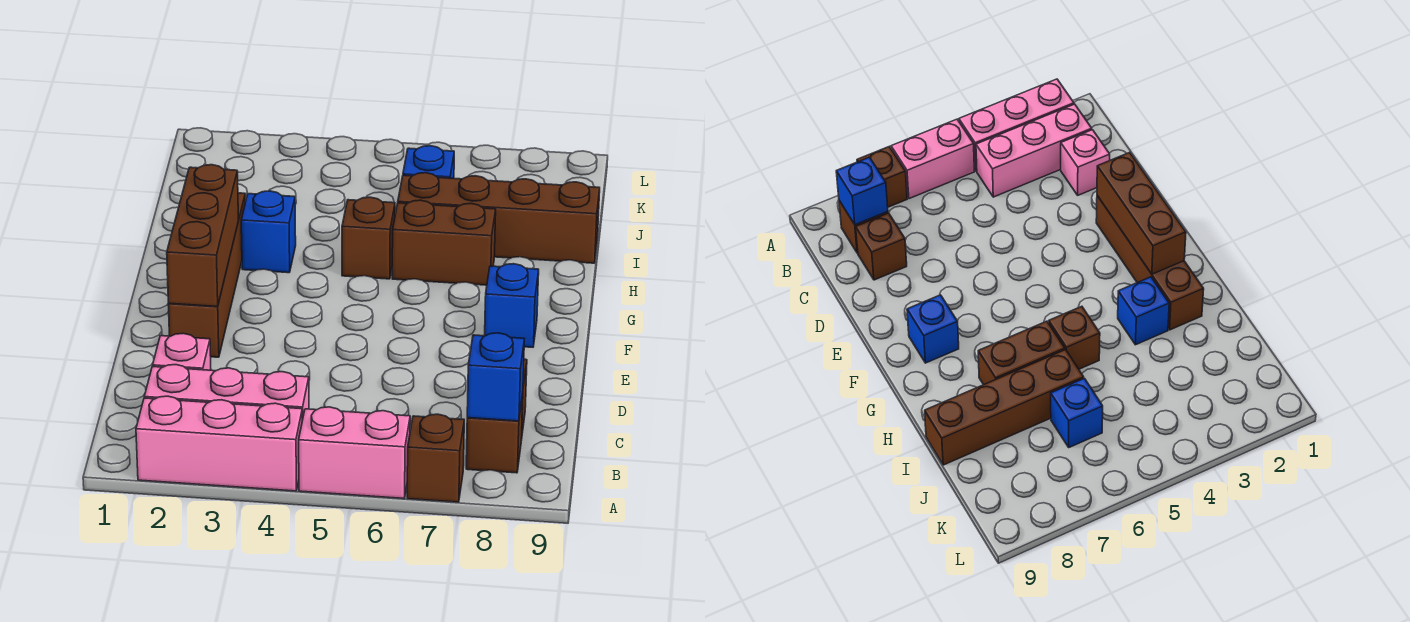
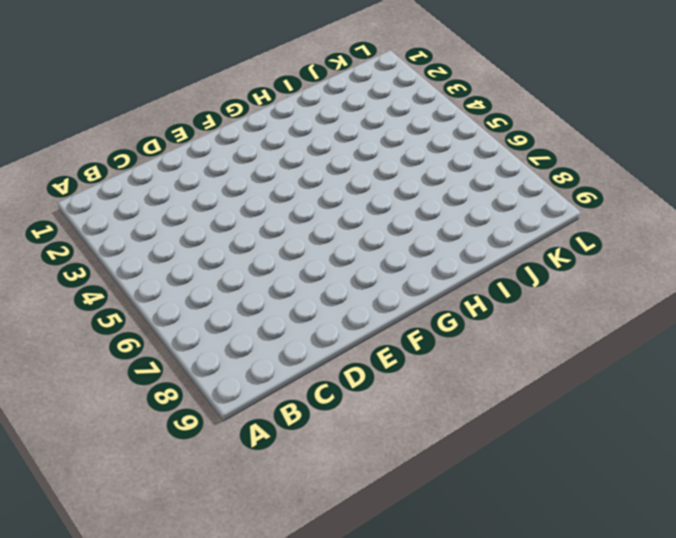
none -> pink brick A2:A4 level 1
none -> pink brick A5:A6 level 1
none -> brown brick A7 level 1

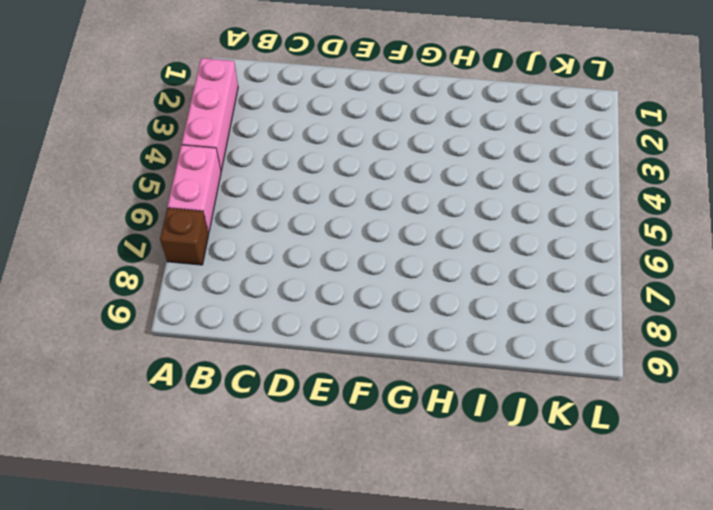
none -> pink brick B2:B4 level 1
none -> brown brick B8 level 1
none -> pink brick C2 level 1

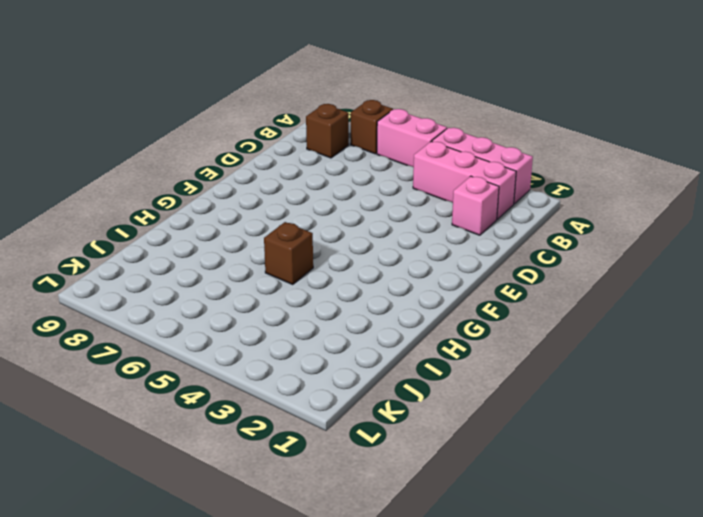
none -> brown brick C8 level 1
none -> brown brick E2:H2 level 1
none -> blue brick F8 level 1

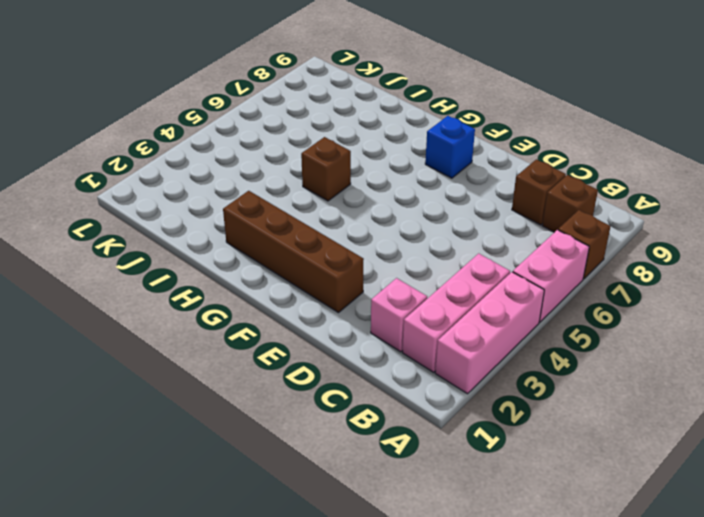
none -> blue brick H3 level 1
none -> brown brick H6:H7 level 1
none -> brown brick I6:I9 level 1

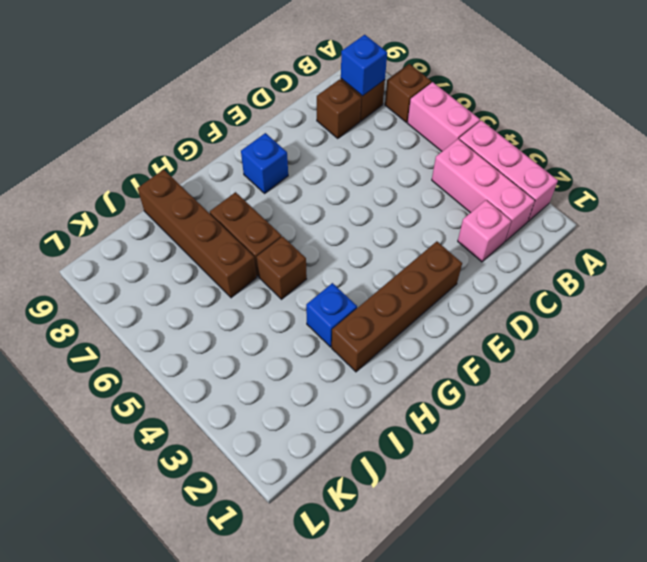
none -> blue brick J6 level 1
none -> brown brick E2:G2 level 2

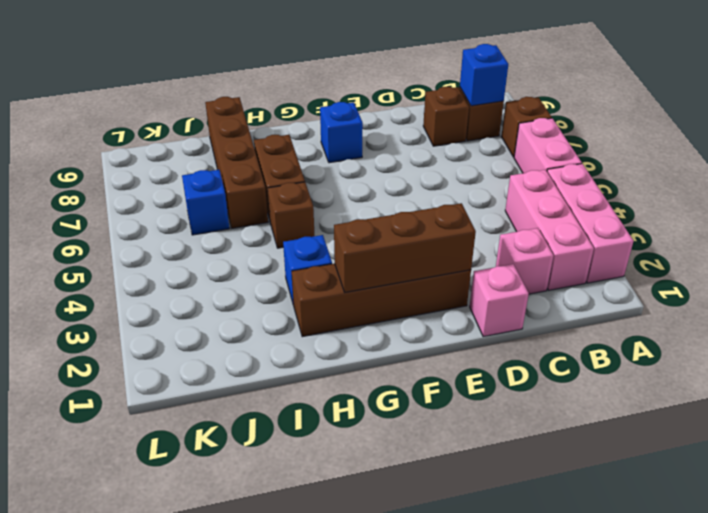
pink brick D1 level 1 -> none

